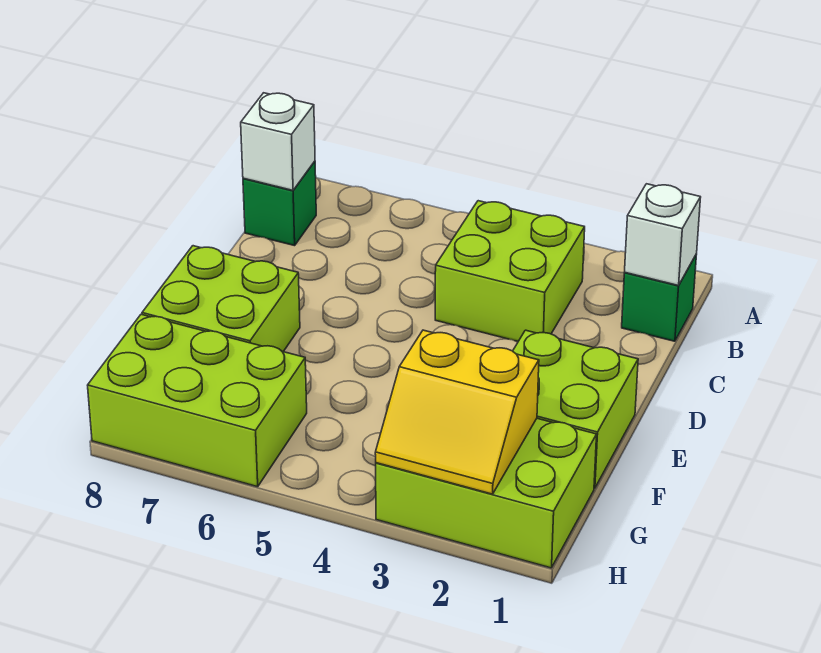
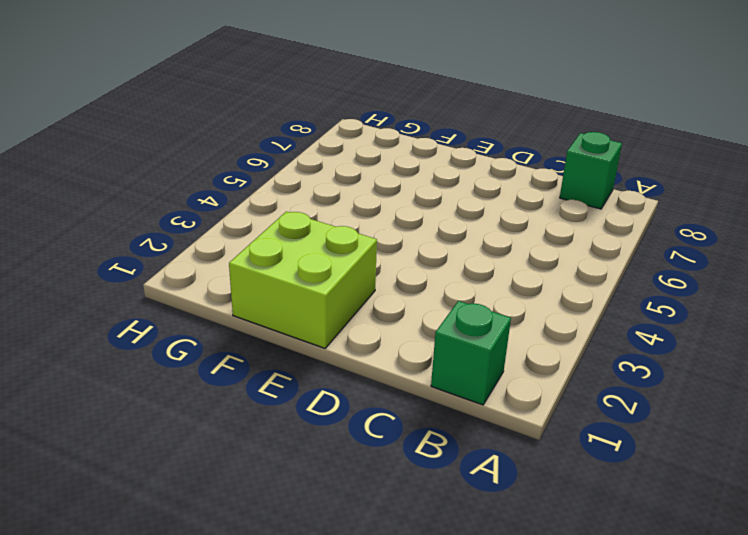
none -> lime brick B3:C4 level 1
none -> lime brick E7:F8 level 1

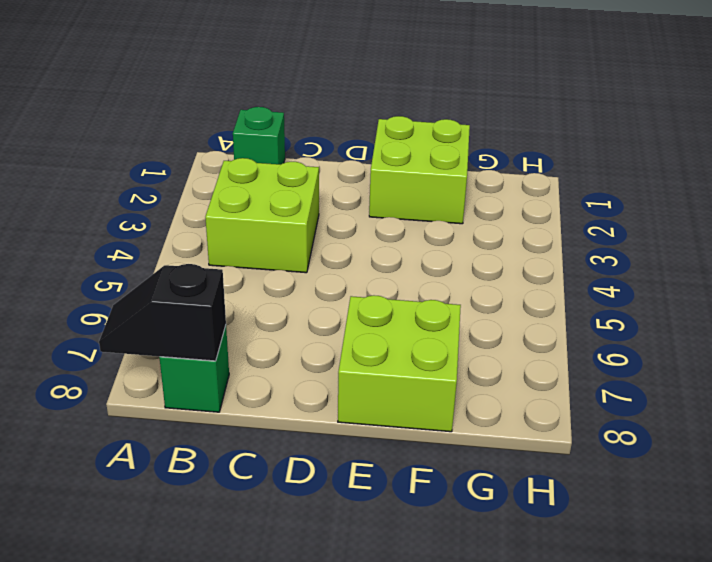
black slope A8:B8 level 2 top B -> white brick B8 level 2
none -> lime brick G1:H3 level 1
none -> lime brick G6:H8 level 1

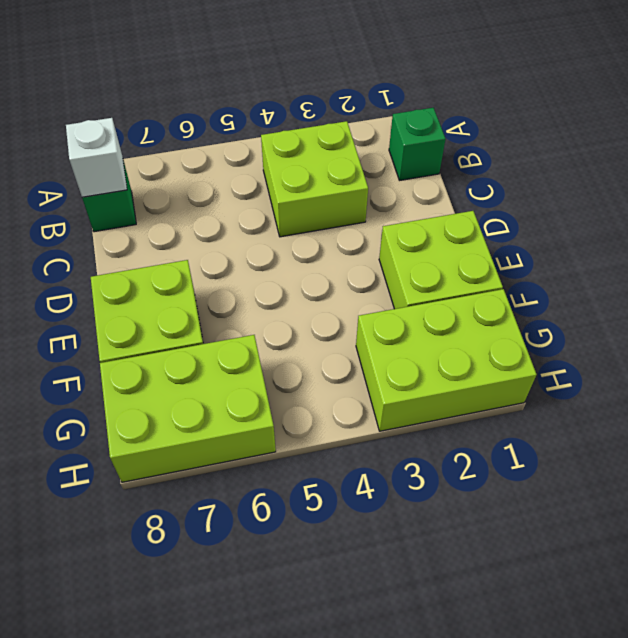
none -> white brick B1 level 2
none -> yellow slope G2:H3 level 2 top G

